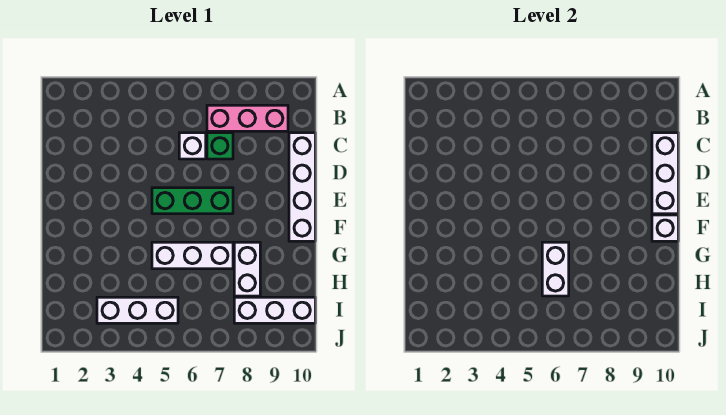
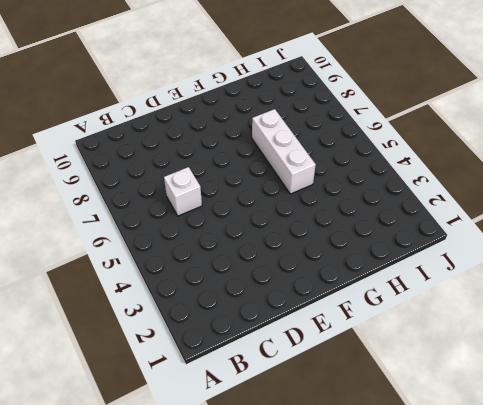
none -> pink brick B7:B9 level 1
none -> green brick C7 level 1
none -> white brick C10:F10 level 1

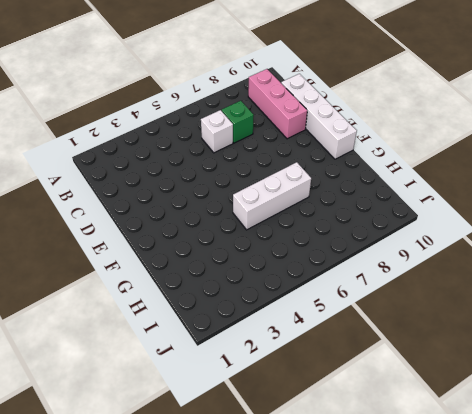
pink brick B9:D9 level 1 -> pink brick B7:B9 level 1
none -> green brick E5:E7 level 1
none -> white brick G8:H8 level 1
none -> white brick I3:I5 level 1

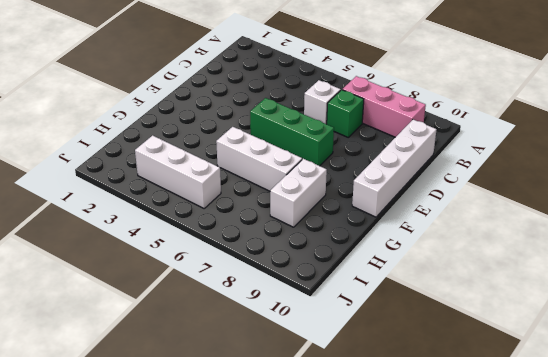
none -> white brick I8:I10 level 1
none -> white brick C10:E10 level 2
none -> white brick F10 level 2

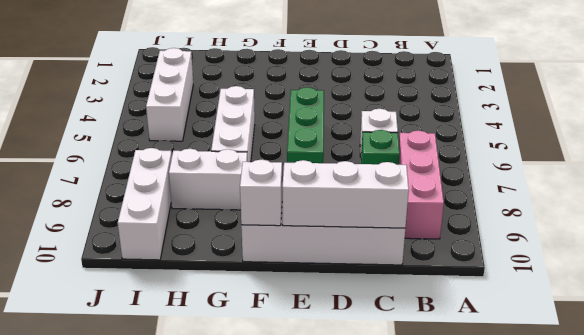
none -> white brick G6:H6 level 2

